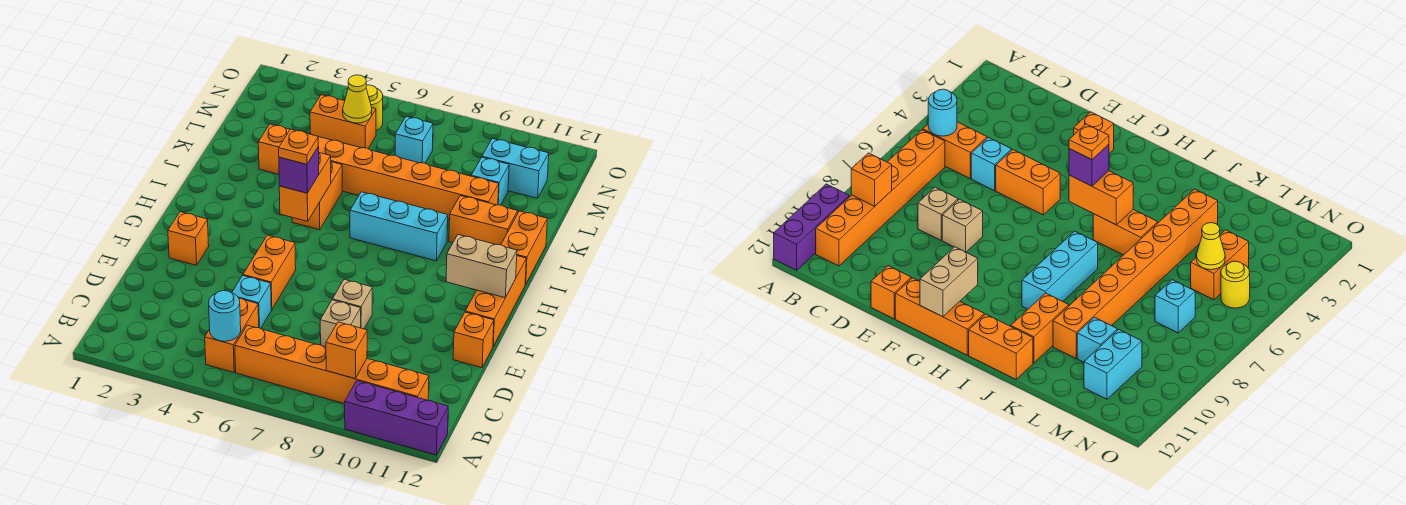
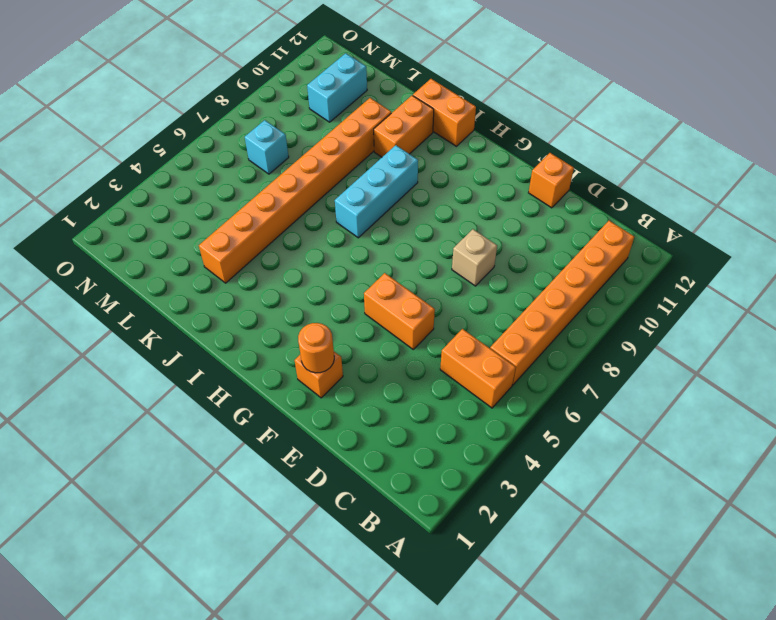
orange round brick F2 level 2 -> none
none -> purple brick A10:A12 level 1
none -> cyan brick D5 level 1
none -> tan brick D8 level 1

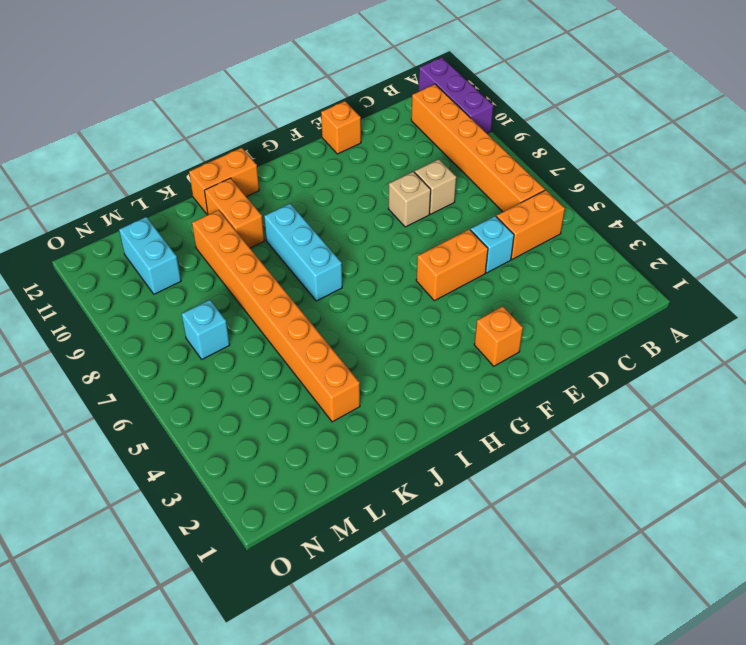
none -> orange brick F12:H12 level 1
none -> orange brick I5:J5 level 1
none -> cyan brick L10 level 1

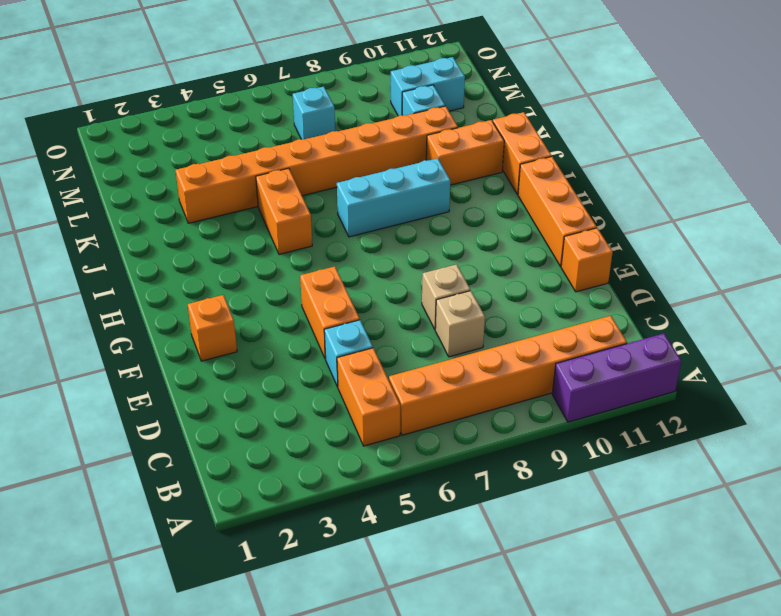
none -> orange brick M4:M5 level 1
none -> yellow round brick N5 level 1
none -> cyan round brick B5 level 2

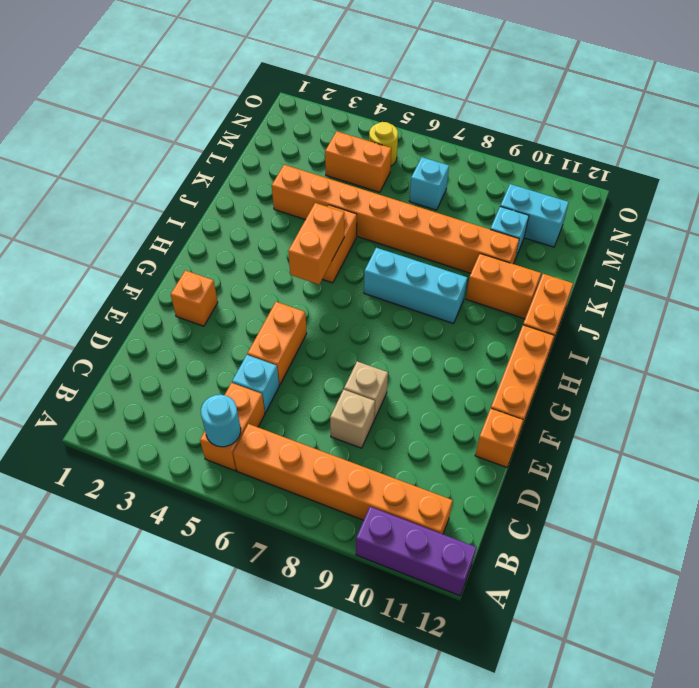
none -> orange brick B9 level 2
none -> tan brick G11:G12 level 2
none -> yellow cone M5 level 2

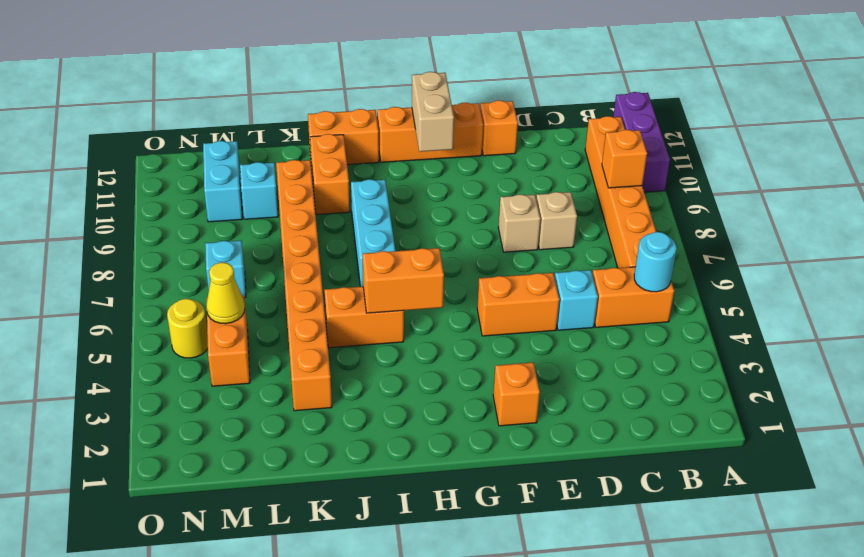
none -> purple brick H5 level 3
none -> orange plate H5 level 4

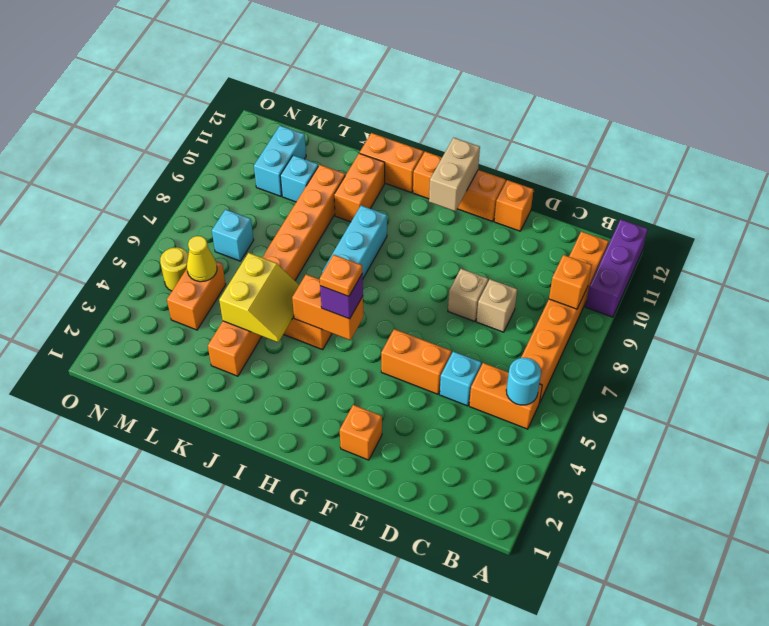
yellow slope J4:K5 level 2 top K -> none

